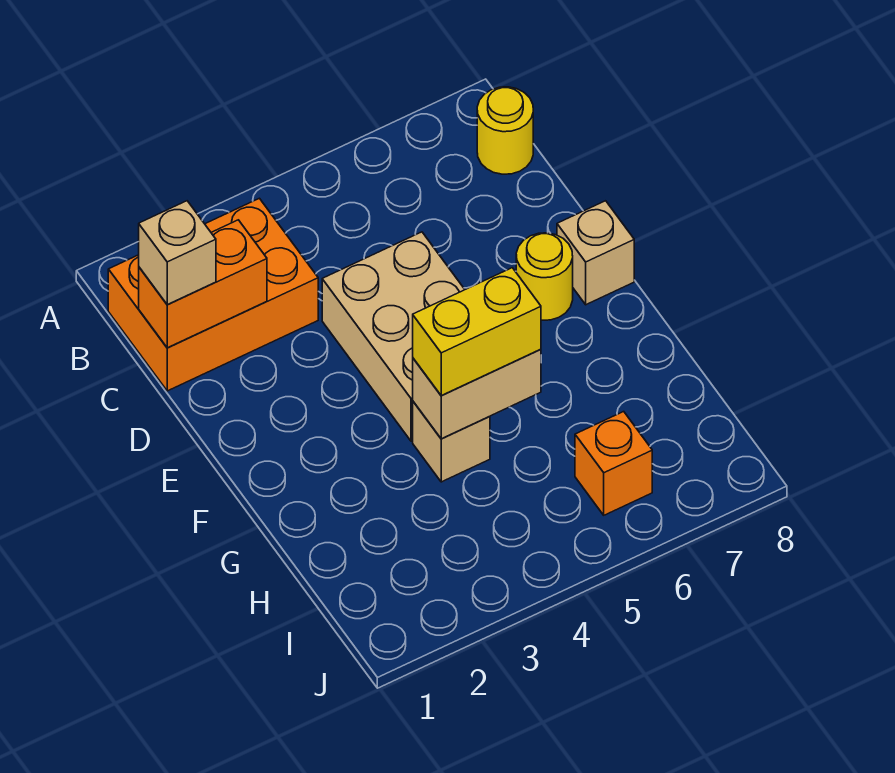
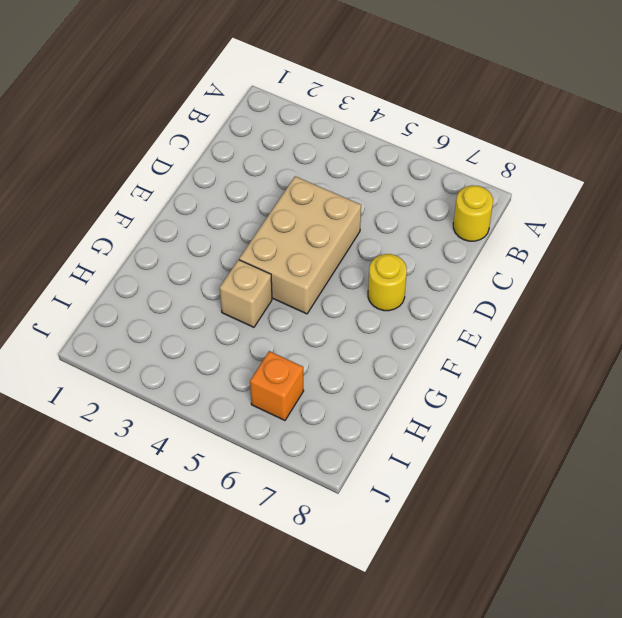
none -> orange brick B1:C3 level 1
none -> tan brick E8 level 1

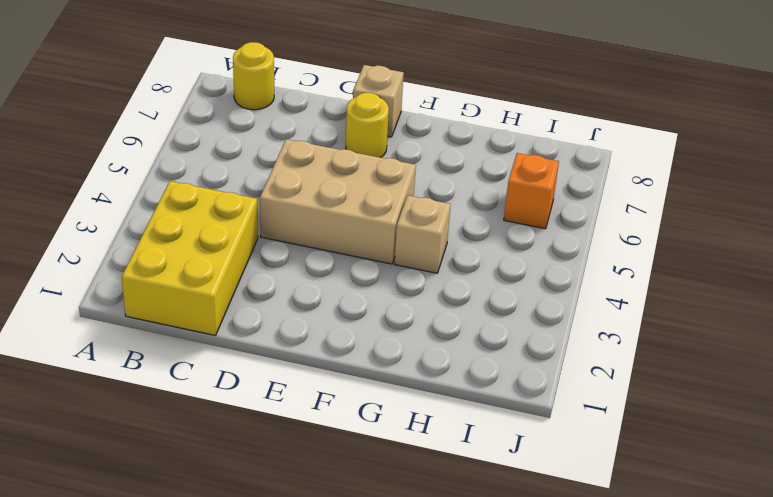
yellow brick B1:C3 level 1 -> orange brick B1:C3 level 1
none -> orange brick C1:C2 level 2
none -> tan brick G4:G5 level 2

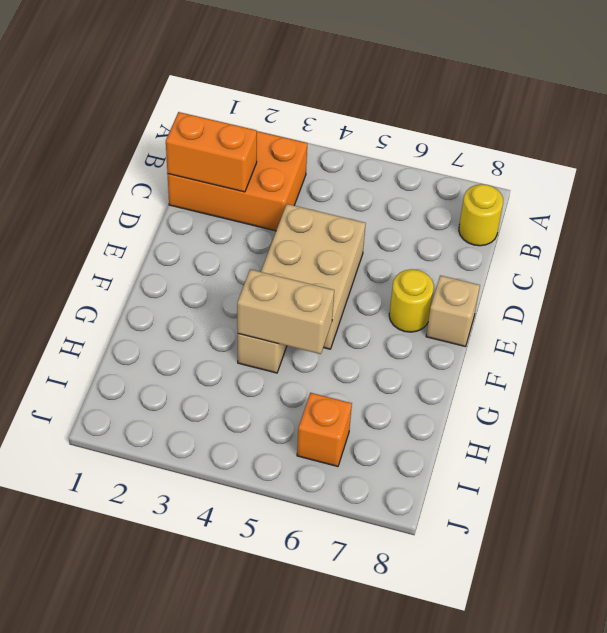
none -> tan brick C1 level 3
none -> yellow brick G4:G5 level 3

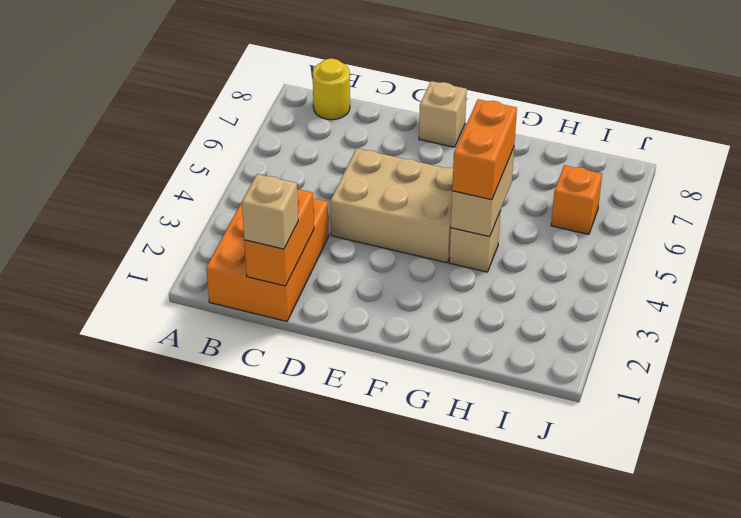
orange brick G4:G5 level 3 -> yellow brick G4:G5 level 3
none -> yellow round brick E7 level 1

